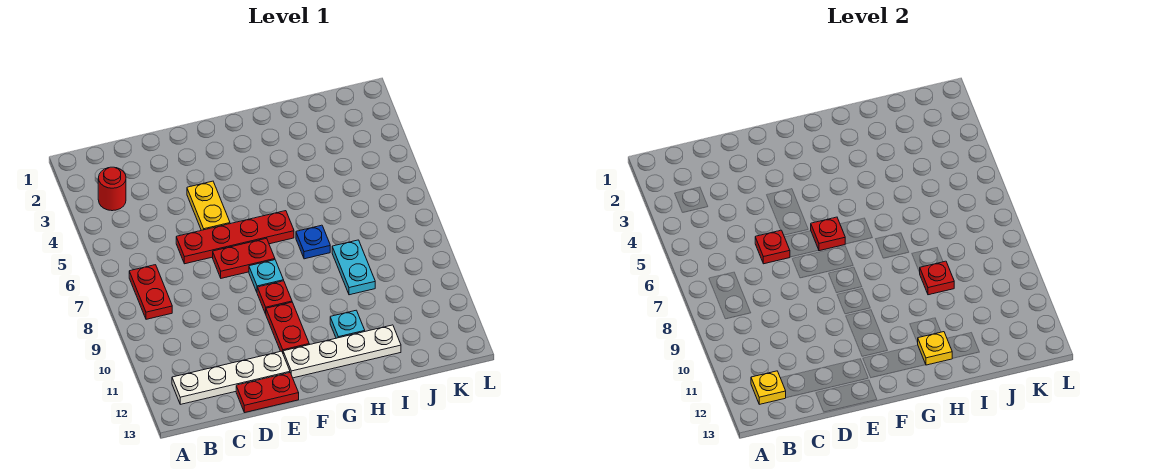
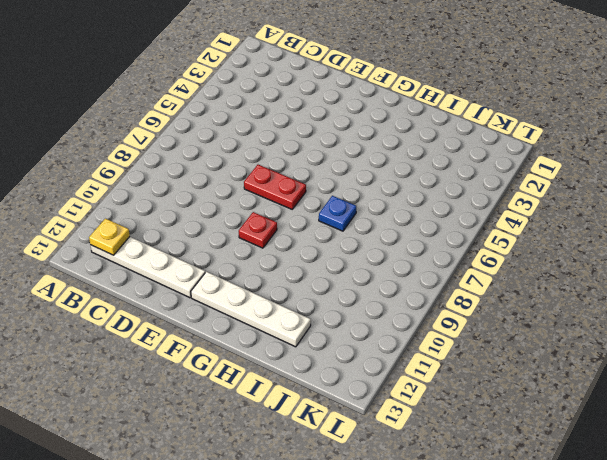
none -> red round brick B3 level 1
none -> red plate B7:B8 level 1
none -> red plate D6:G6 level 1

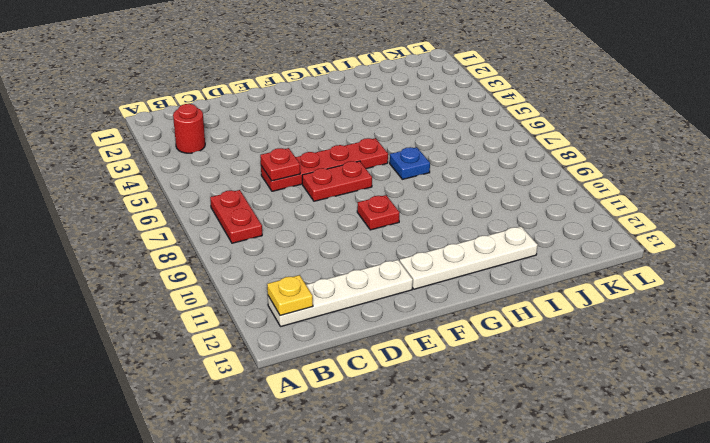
none -> red plate D13:E13 level 1
none -> yellow plate E4:E5 level 1
none -> cyan plate F8 level 1

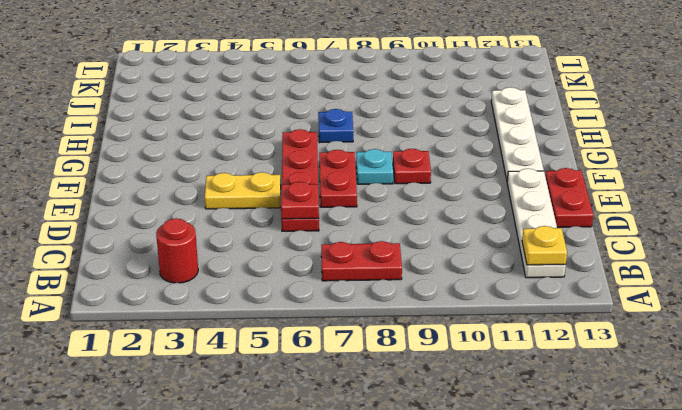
none -> red plate F10:F11 level 1
none -> cyan plate H11 level 1
none -> cyan plate I8:I9 level 1

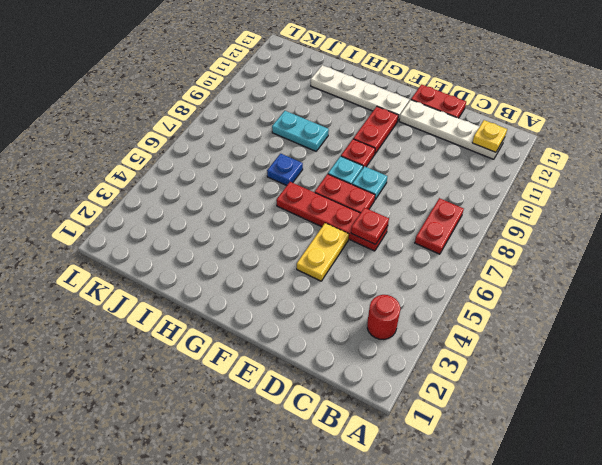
cyan plate E8 level 1 -> cyan plate H11 level 1
cyan plate H9:I9 level 1 -> cyan plate I8:I9 level 1
none -> red plate F6 level 2
none -> yellow plate H12 level 2
none -> red plate I9 level 2

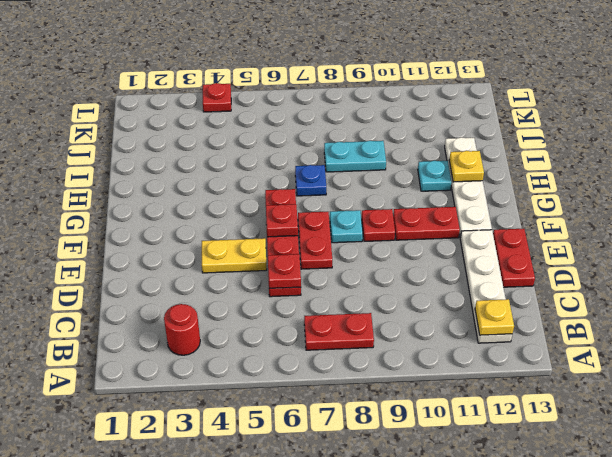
red plate L4 level 1 -> red plate I9 level 2

